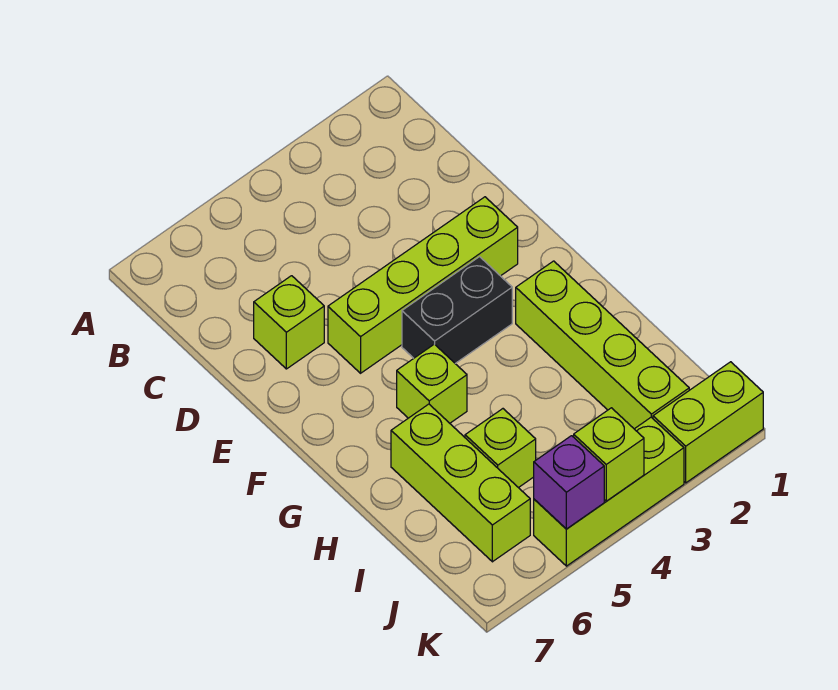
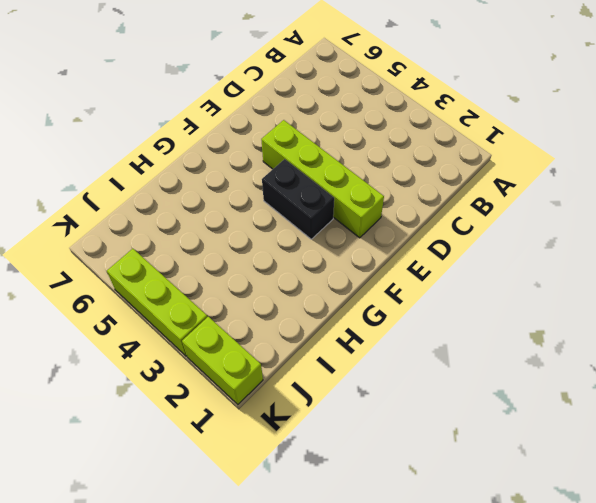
none -> lime brick D6 level 1
none -> lime brick G2:J2 level 1

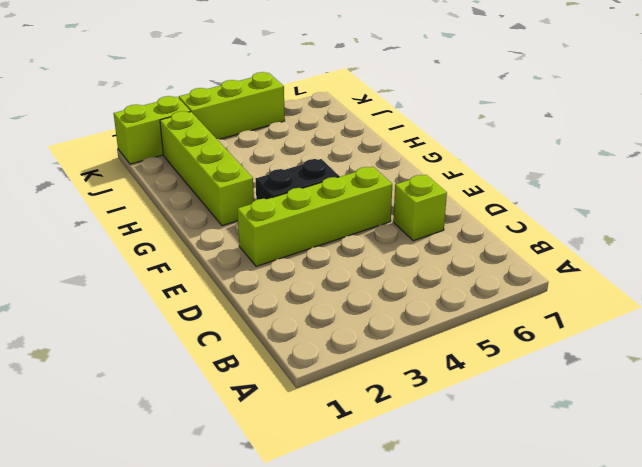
none -> lime brick G5 level 1
none -> lime brick H6:J6 level 1

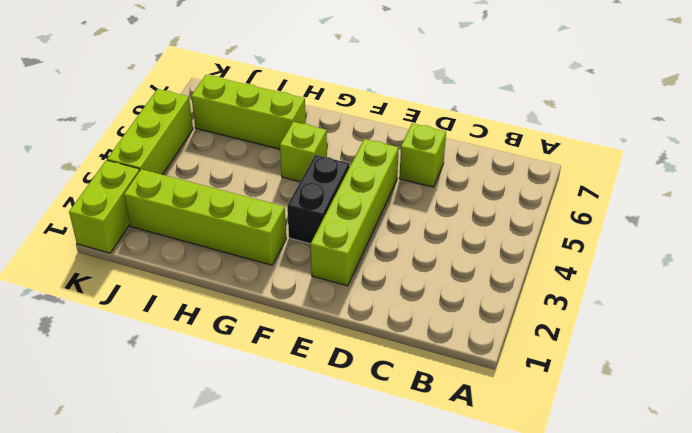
none -> lime brick I5 level 1
none -> lime brick K4 level 2

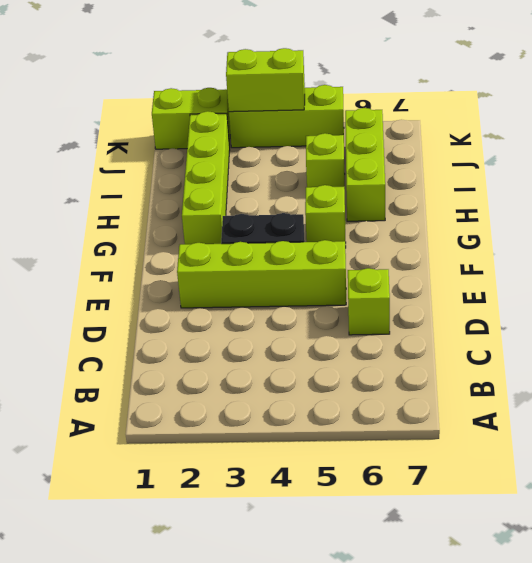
lime brick K3:K4 level 2 -> lime brick K4 level 2
none -> purple brick K5 level 2

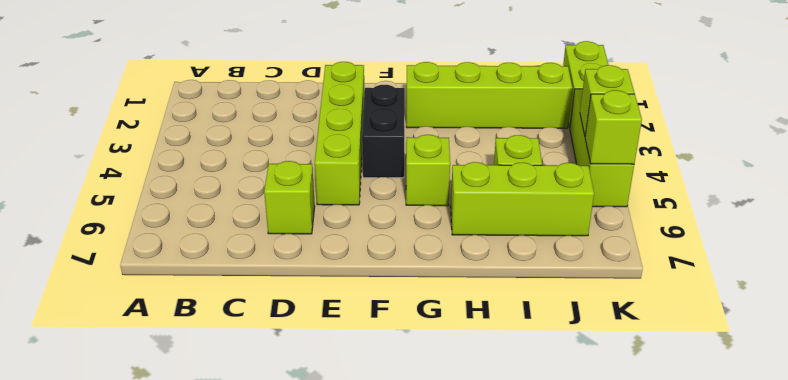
lime brick K5 level 2 -> purple brick K5 level 2

